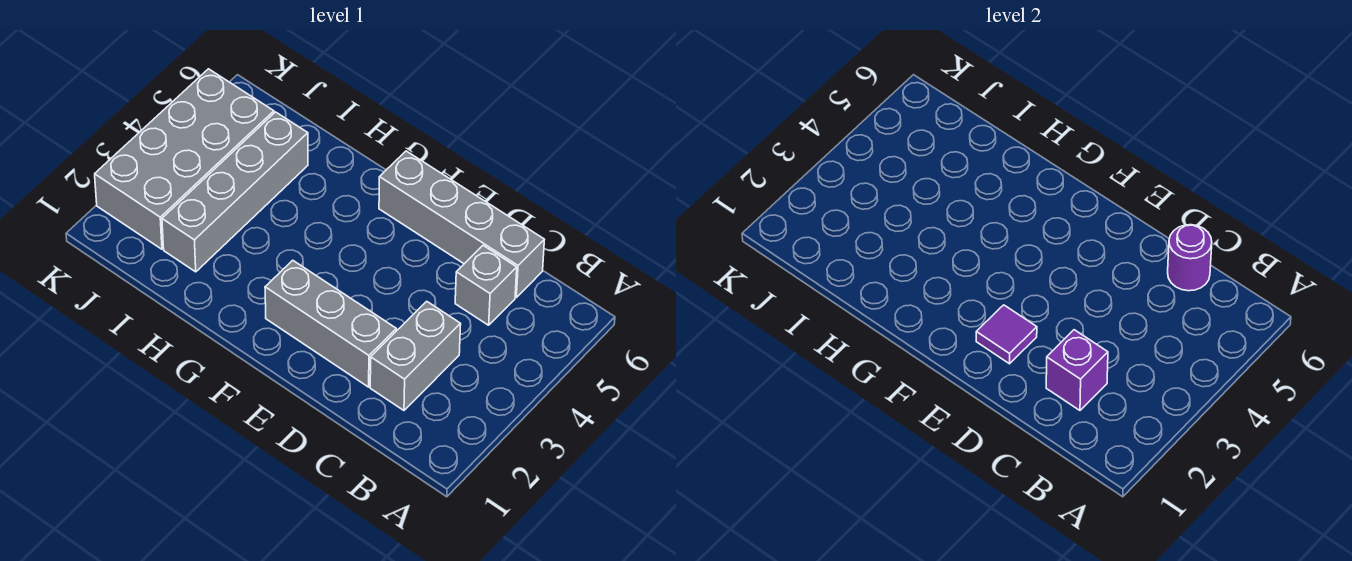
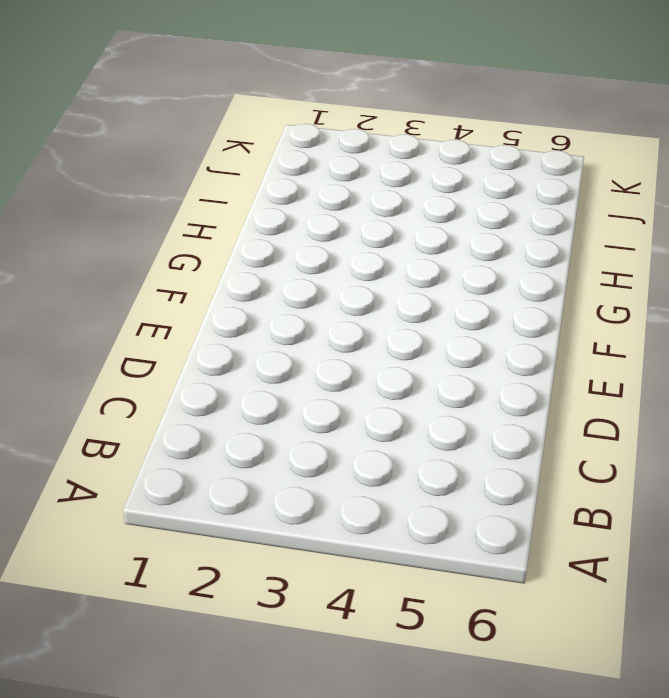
none -> grey brick C2:C3 level 1
none -> grey brick C5 level 1

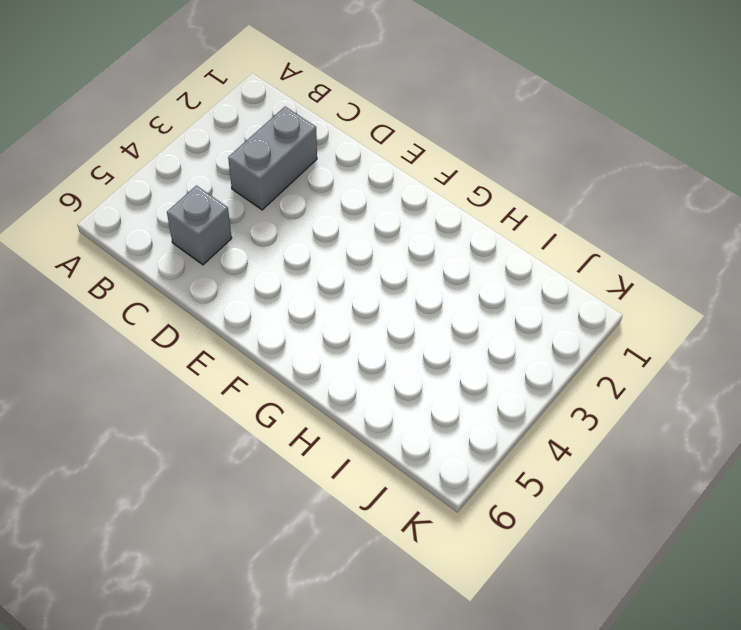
none -> grey brick C6:F6 level 1
none -> grey brick D2:F2 level 1

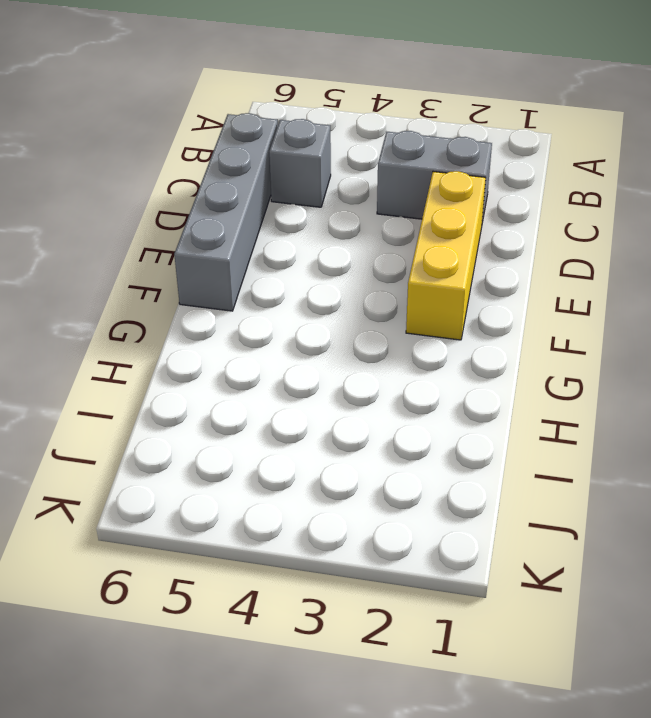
yellow brick D2:F2 level 1 -> grey brick D2:F2 level 1
none -> grey brick I2:I5 level 1
none -> grey brick J2:K5 level 1

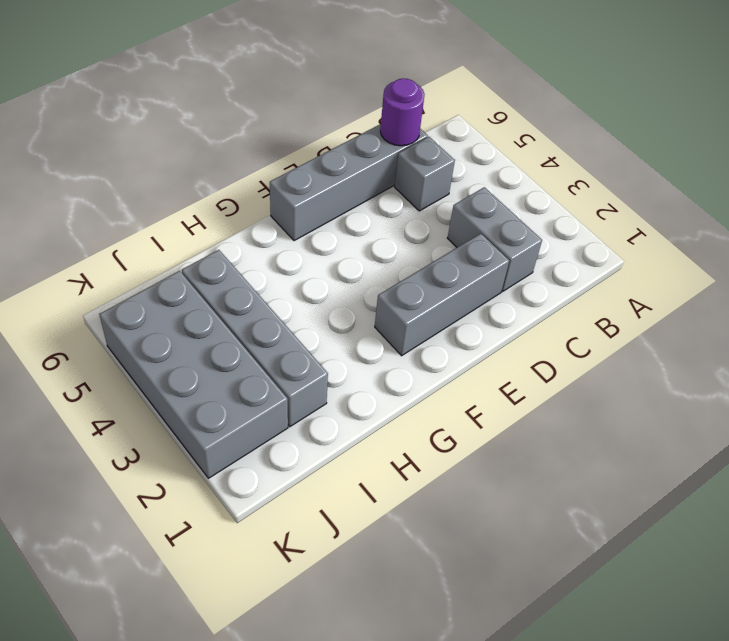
none -> purple brick C2 level 2
none -> purple tile E2 level 2

